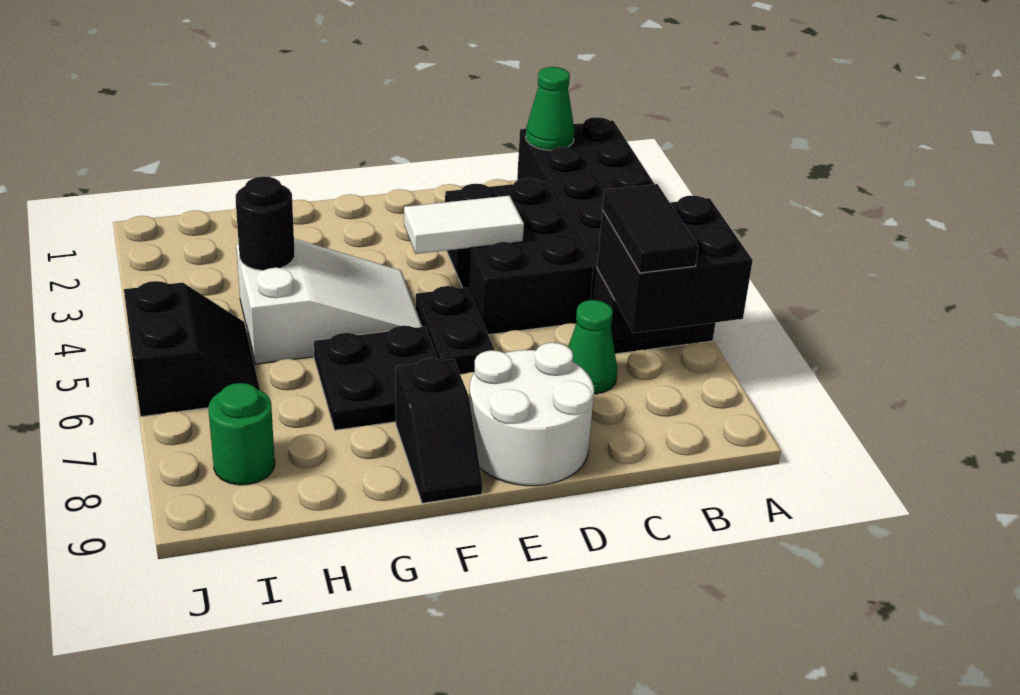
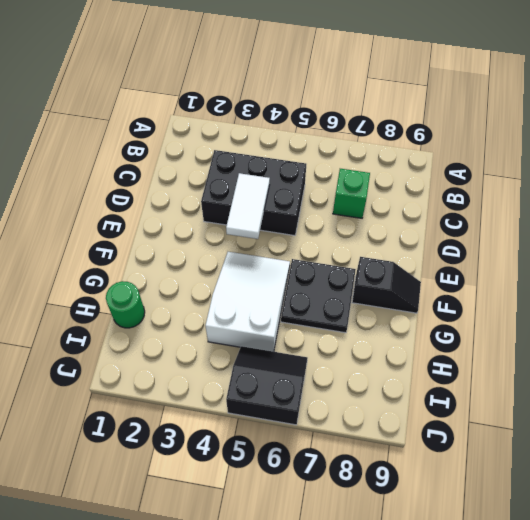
green brick C7 level 1 -> green cone C7 level 1
green round brick H1 level 1 -> green round brick I8 level 1
none -> black brick A1:B6 level 1
none -> white round brick D8:E9 level 1
none -> black plate E5:E6 level 1

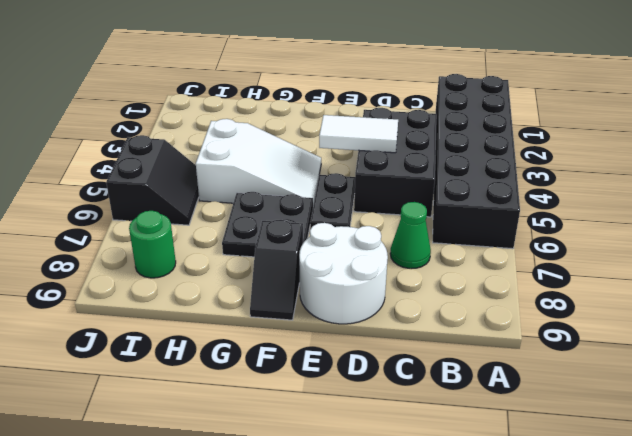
none -> black brick A6:B7 level 2
none -> green cone B1 level 2
none -> black round brick H4 level 2

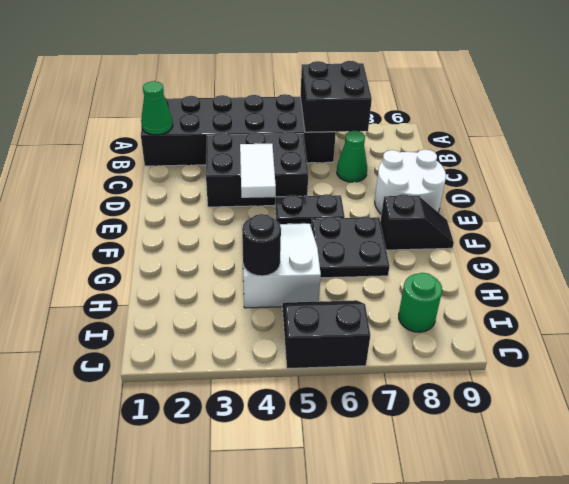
none -> black tile B6:B7 level 3

